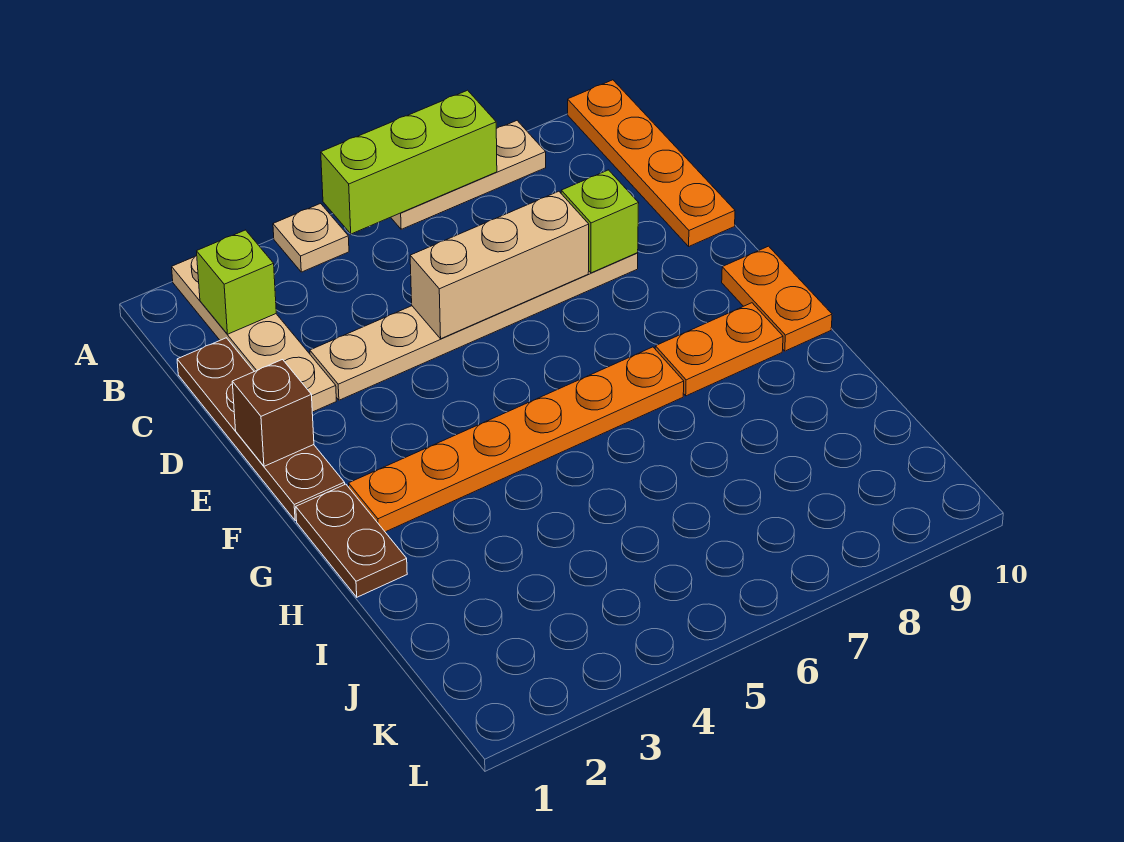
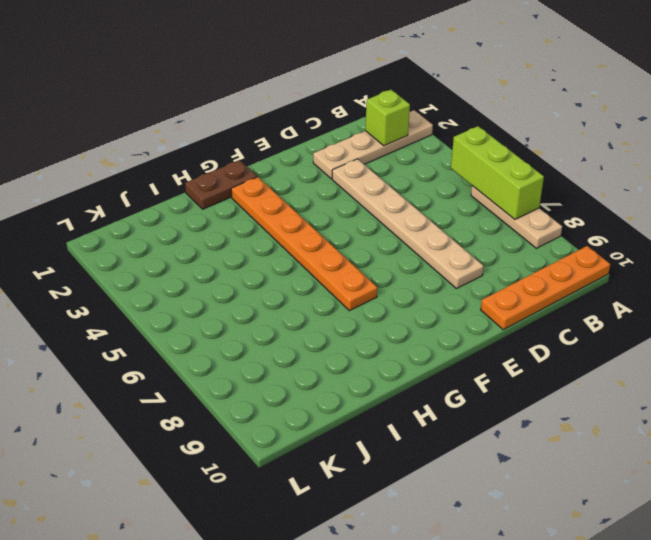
none -> tan plate A4 level 1
none -> brown plate C1:F1 level 1
none -> orange plate F10:G10 level 1

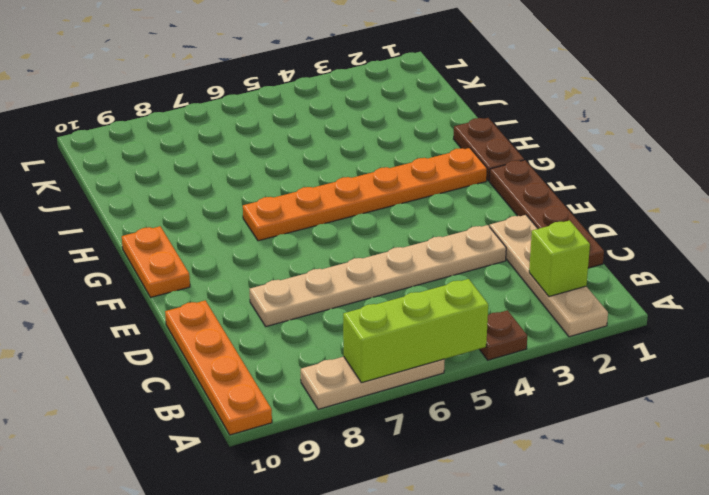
brown plate A4 level 1 -> tan plate A4 level 1
none -> orange plate G8:G9 level 1
none -> tan brick D5:D7 level 2
none -> lime brick D8 level 2

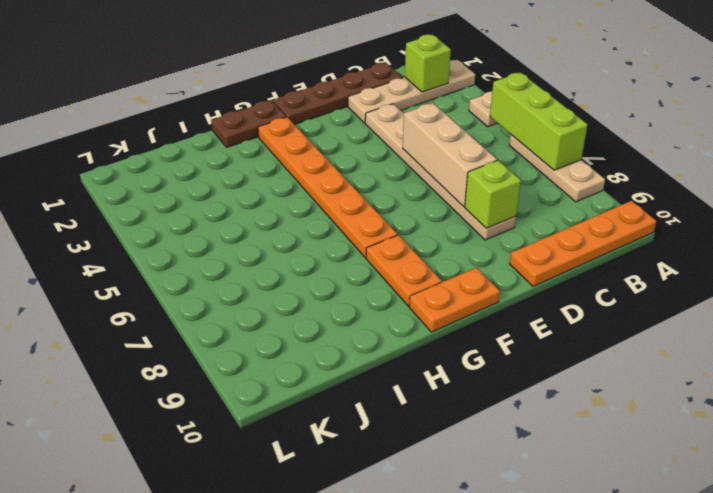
none -> brown brick E1 level 2

